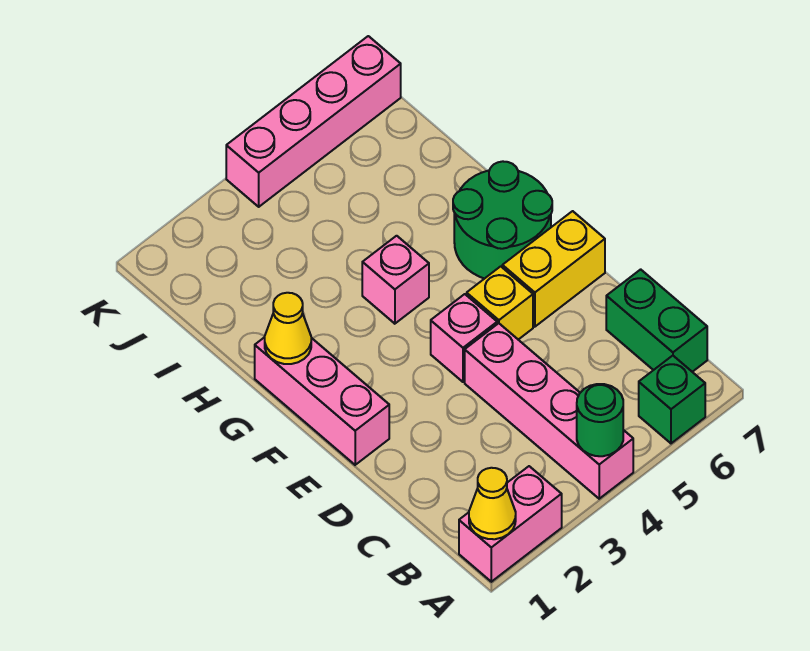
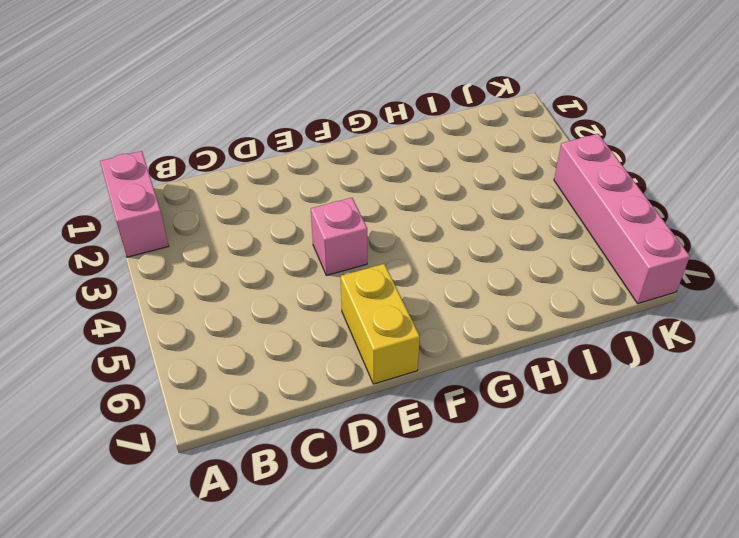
none -> pink brick A4:D4 level 1
none -> green brick A6 level 1
none -> green brick B7:C7 level 1

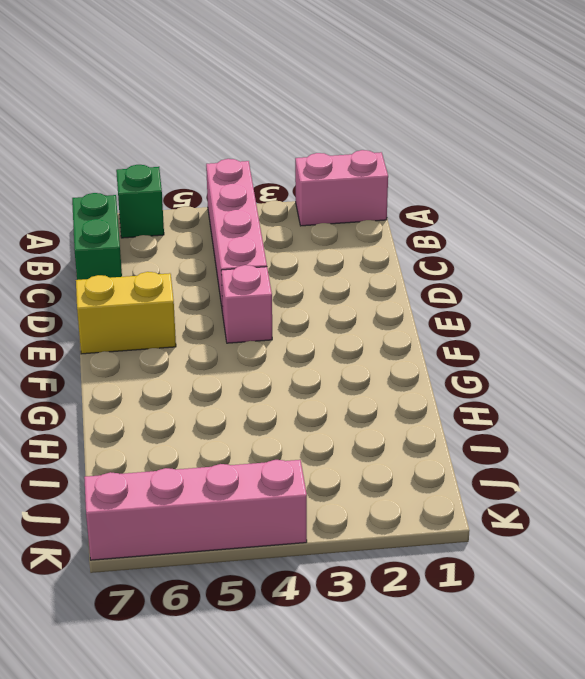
none -> pink brick E1:G1 level 1
none -> yellow brick E5 level 1
none -> green round brick F6:G7 level 1

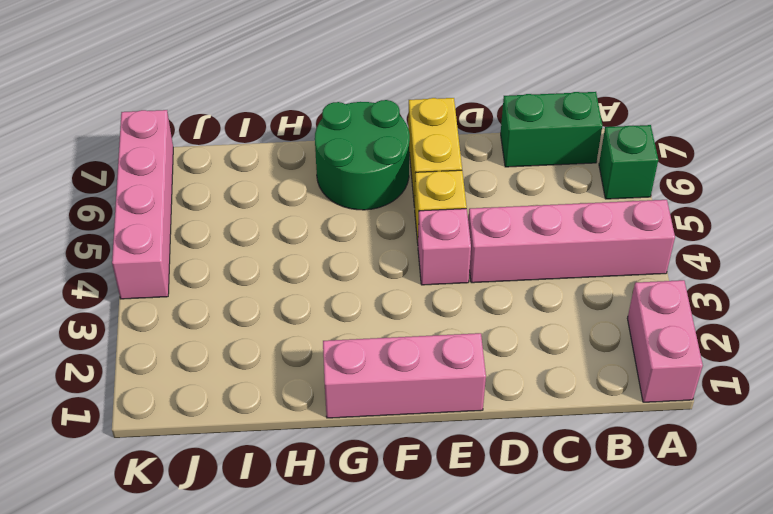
none -> pink brick G4 level 1
none -> yellow cone A1 level 2
none -> green round brick A4 level 2

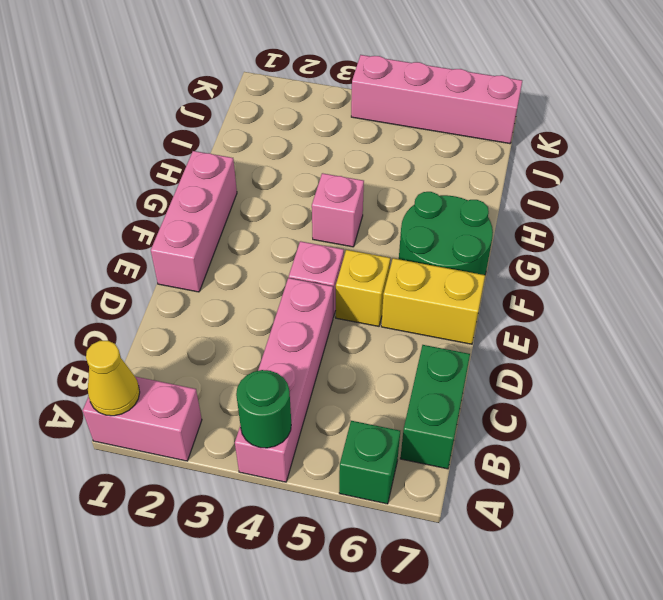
none -> yellow cone G1 level 2

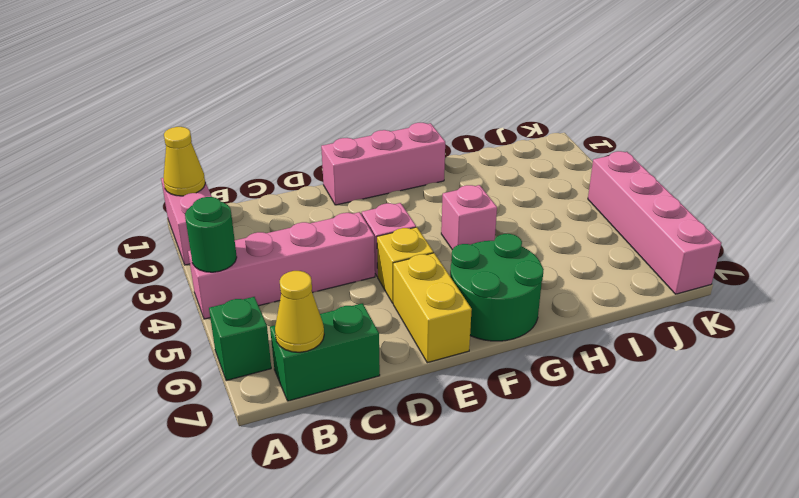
yellow cone B7 level 2 -> yellow cone G1 level 2

